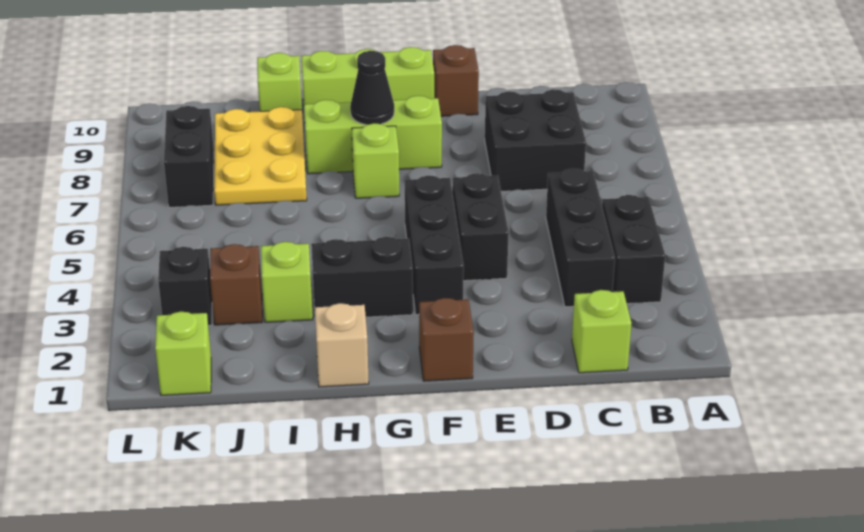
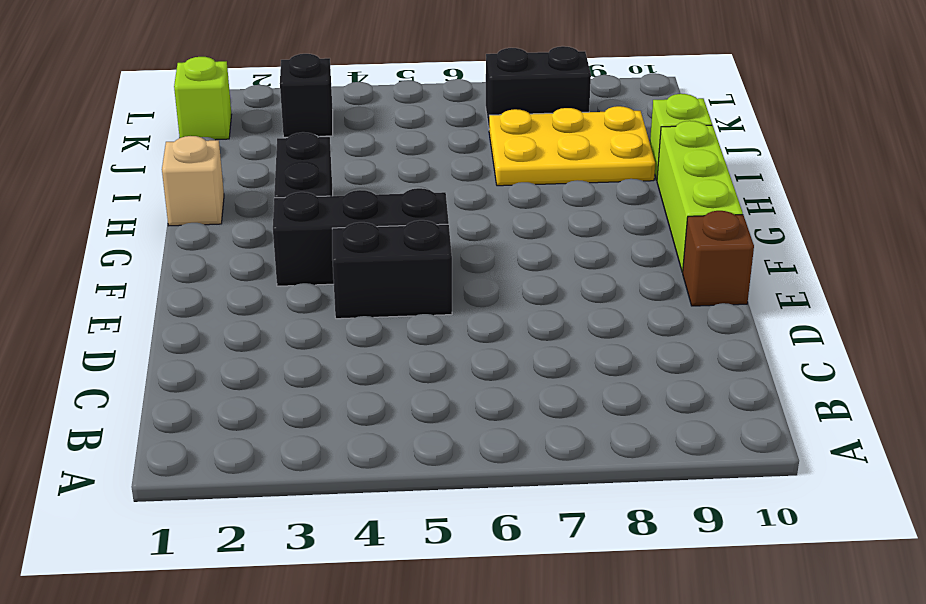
none -> black brick B3:B4 level 1
none -> lime brick C1 level 1
none -> black brick C3:C5 level 1

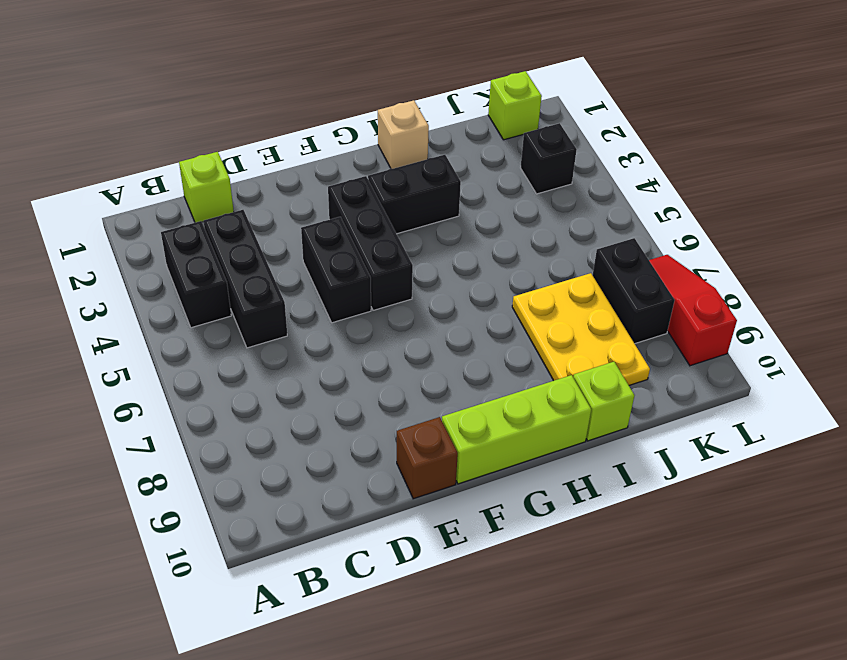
red slope L7:L9 level 1 top 9 -> none
none -> black brick C7:D8 level 1
none -> brown brick F1 level 1
none -> lime brick F8:H8 level 1

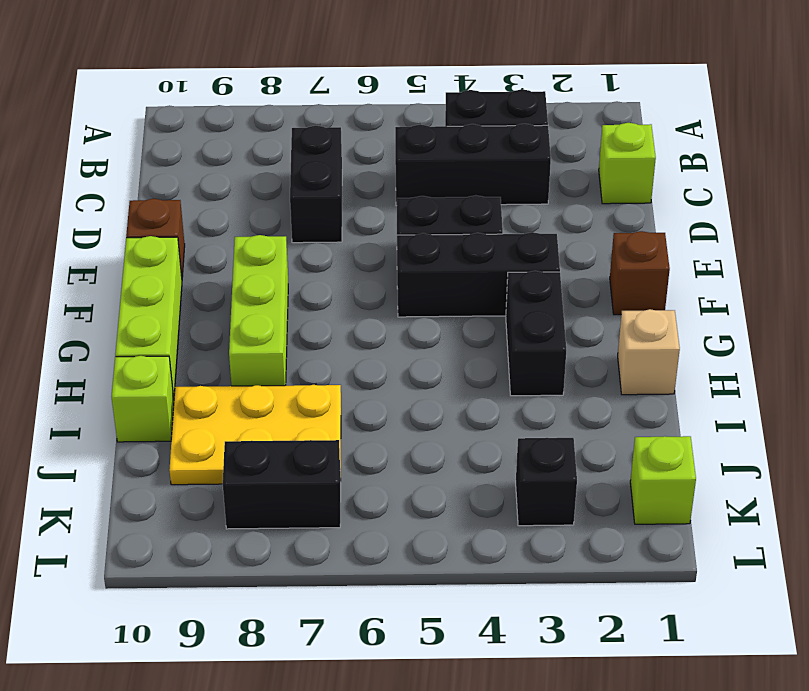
black brick C7:D7 level 1 -> black brick C7:D8 level 1
none -> lime brick G7 level 1
none -> lime brick I3 level 1
none -> brown brick J3 level 1

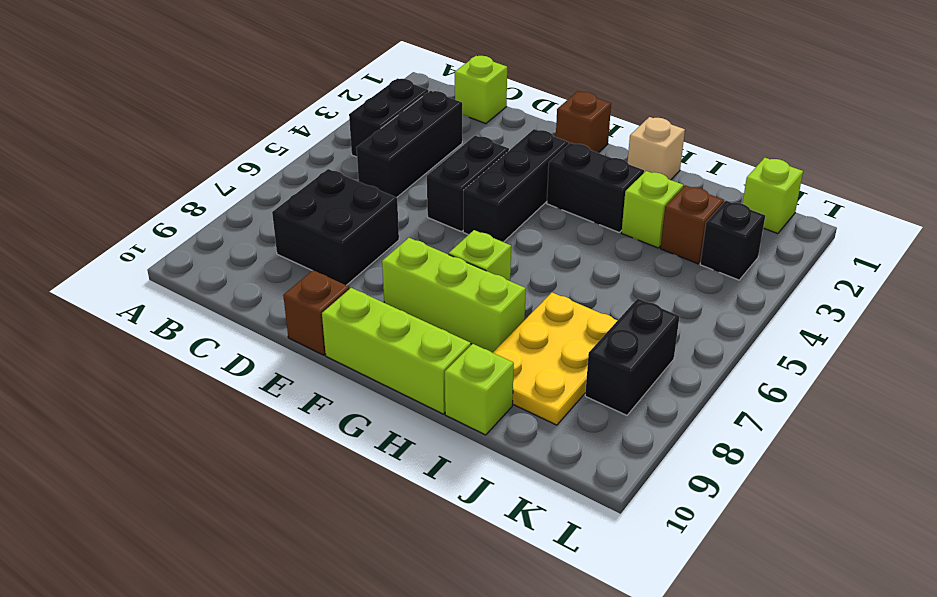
none -> black cone G8 level 2

